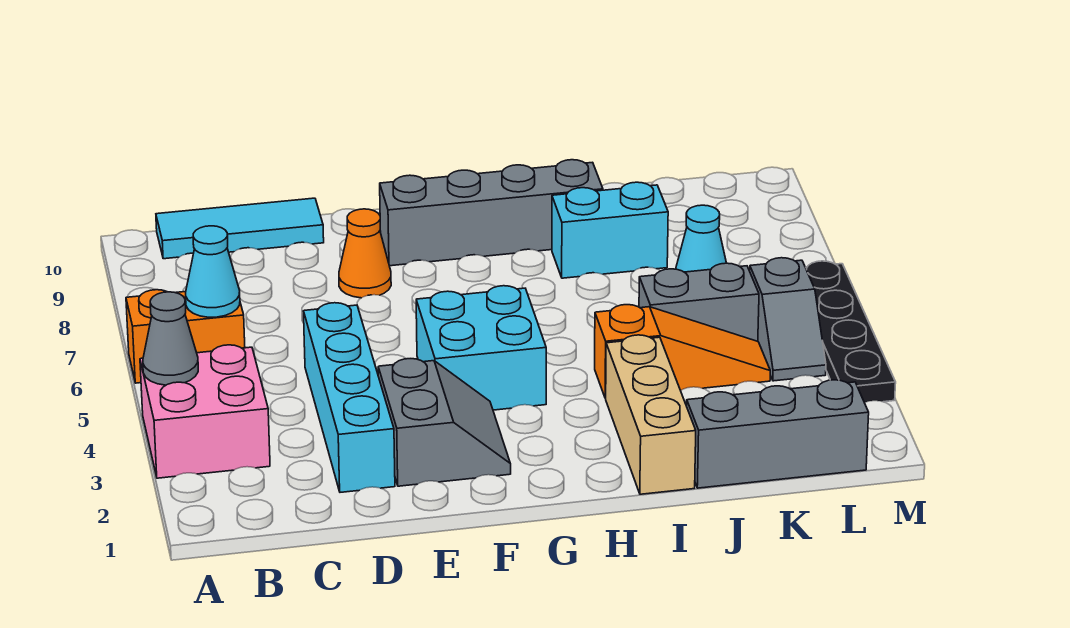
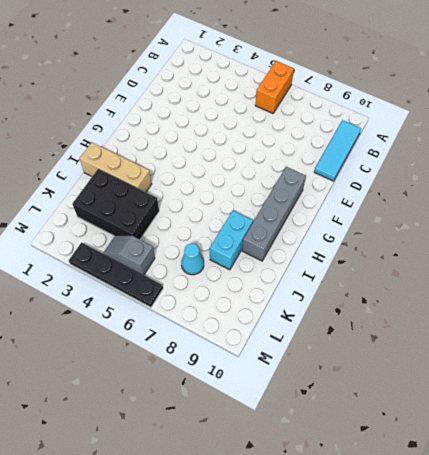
black brick J2:K4 level 1 -> orange slope I4:K4 level 1 top I
none -> pink brick A3:B4 level 1
none -> cyan brick D2:D5 level 1
none -> grey slope E2:F3 level 1 top E

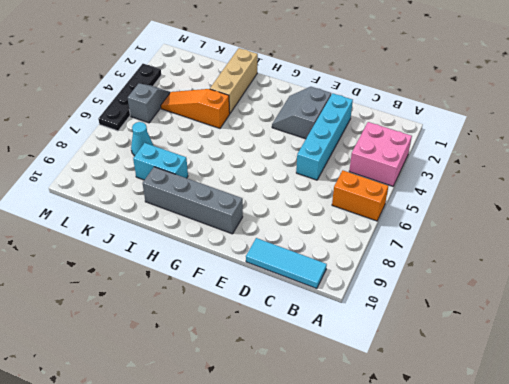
none -> orange cone E8 level 1
none -> cyan brick F4:G5 level 1
none -> grey brick J1:L1 level 1

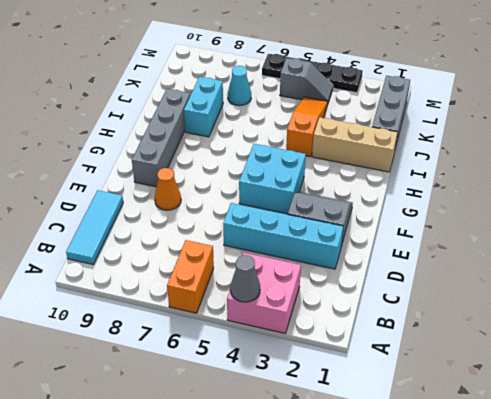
none -> grey brick J5:K5 level 1
none -> cyan cone B6 level 2

